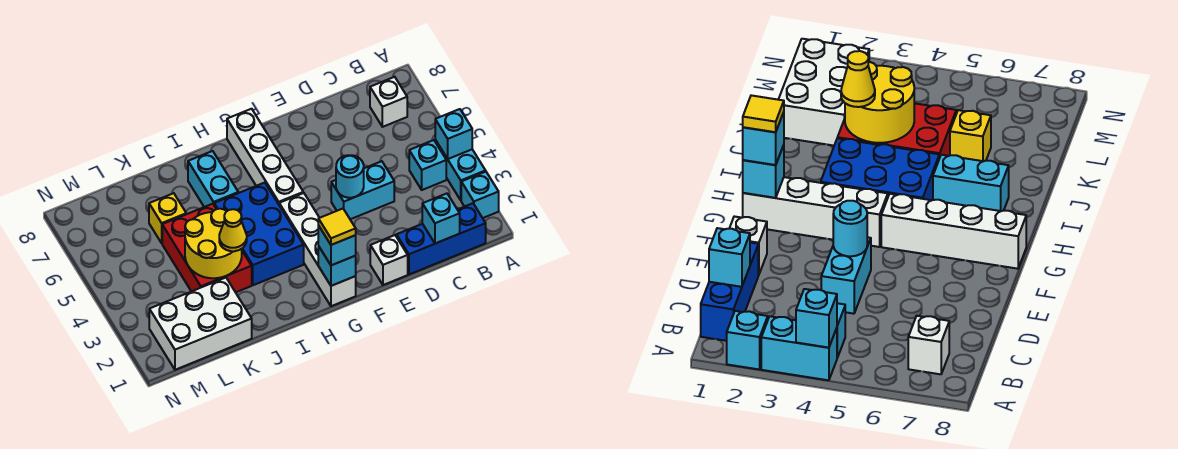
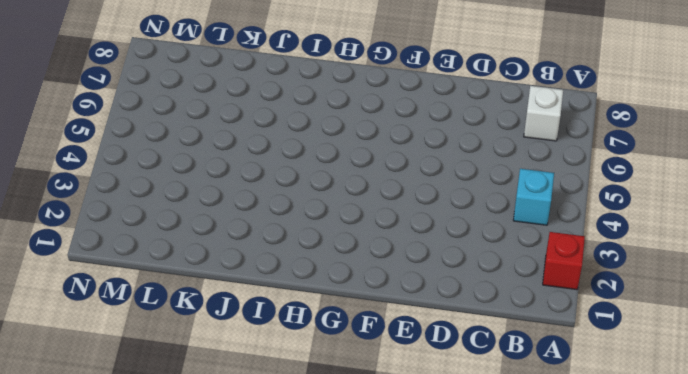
red brick A2 level 1 -> cyan brick A2 level 1
none -> cyan brick A3:A4 level 1
none -> blue brick B1:D1 level 1
none -> cyan brick D4:E4 level 1

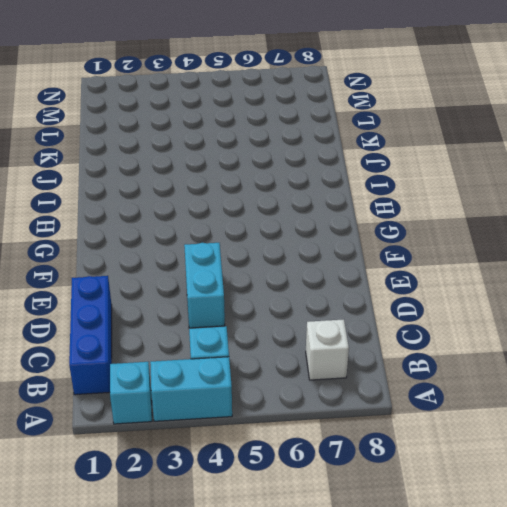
none -> white brick E1 level 1
none -> white brick G1:G4 level 1
none -> white brick G5:G8 level 1

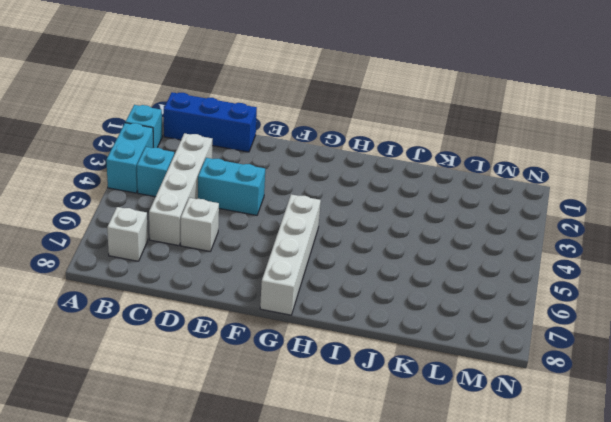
white brick C3:C6 level 1 -> white brick G1:G4 level 1
white brick D6 level 1 -> white brick E1 level 1
none -> blue brick H3:I5 level 1
none -> cyan brick I6:I7 level 1
none -> red brick J3:K5 level 1

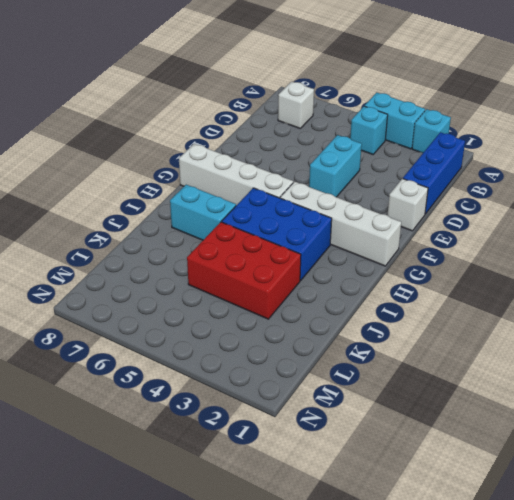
none -> white brick K1:M2 level 1
none -> yellow brick K6 level 1
none -> cyan brick A4 level 2

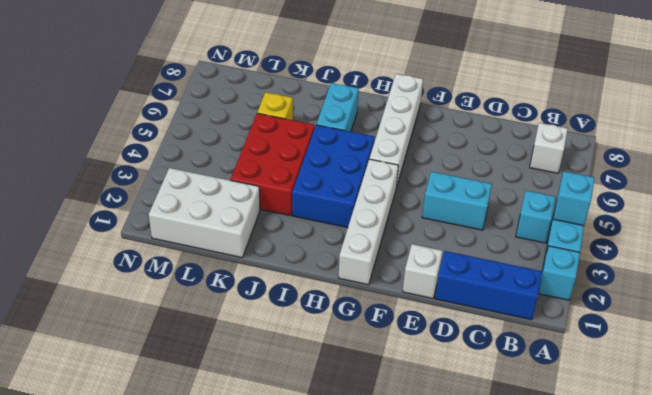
none -> cyan brick C1 level 2
none -> cyan round brick E4 level 2
none -> cyan brick G1 level 2

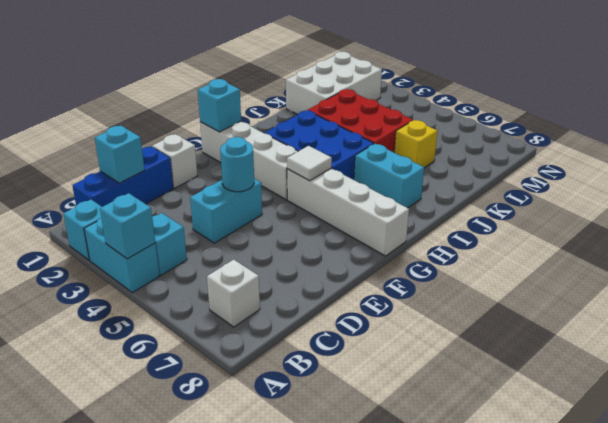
white tile G5 level 2 -> none
none -> yellow round brick J3:K4 level 2
none -> cyan brick G1 level 3
none -> yellow cone J3 level 3

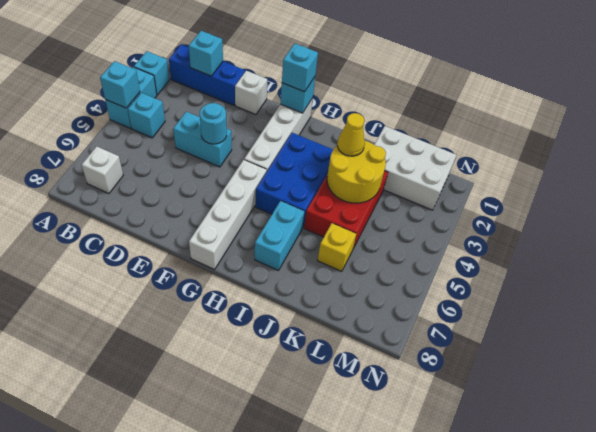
none -> yellow tile G1 level 4

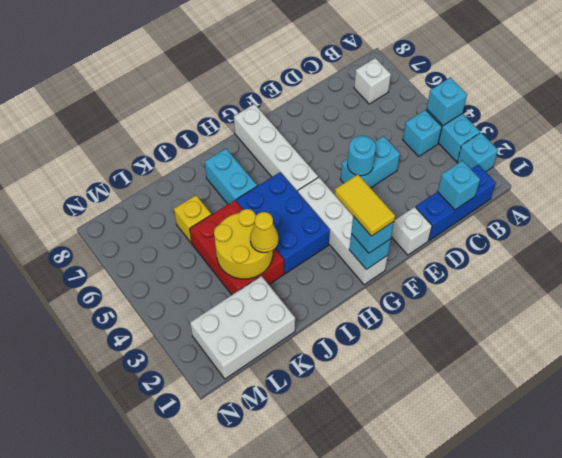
yellow tile G1:G2 level 4 -> yellow tile G1 level 4

